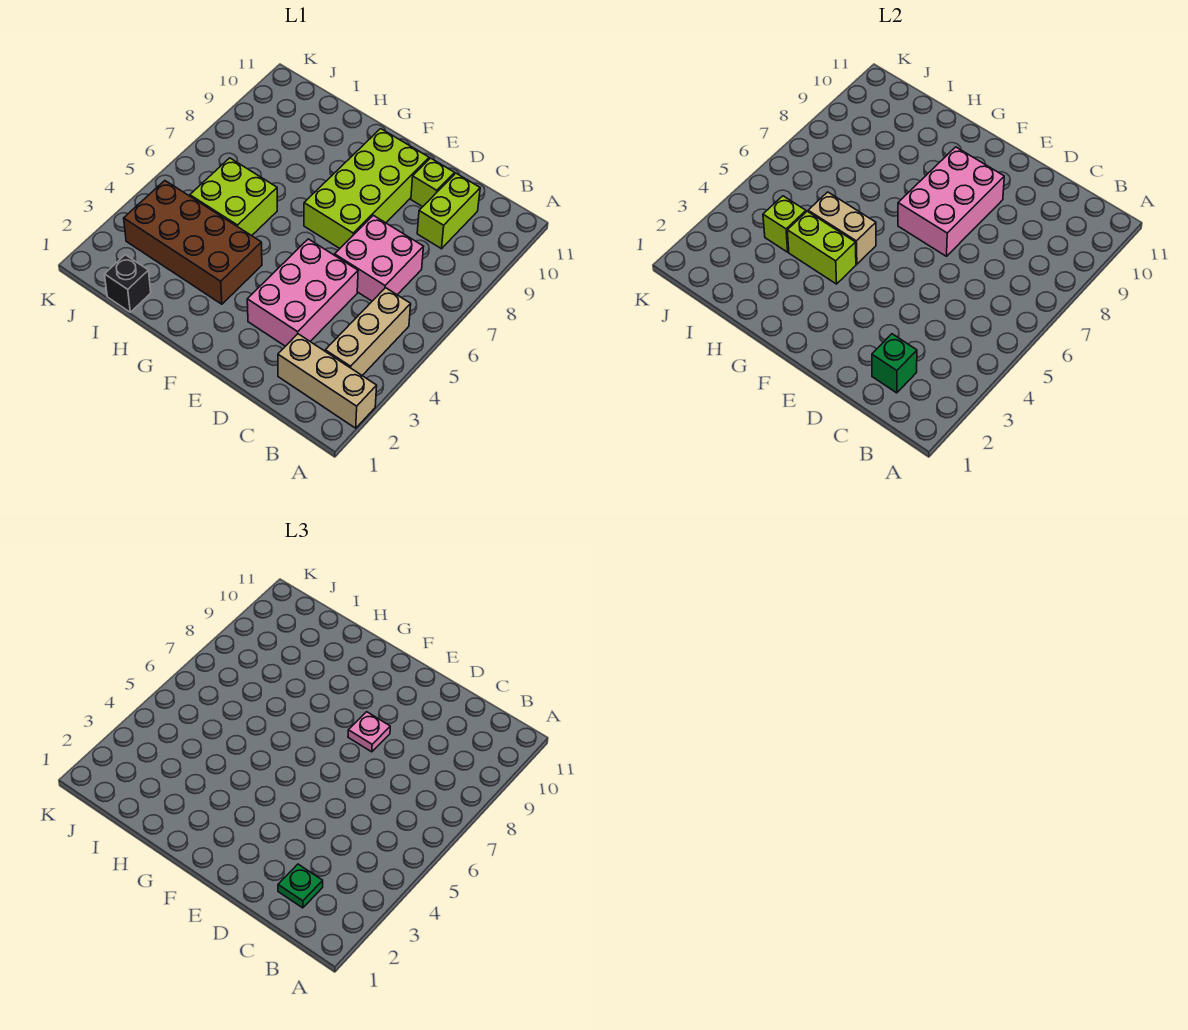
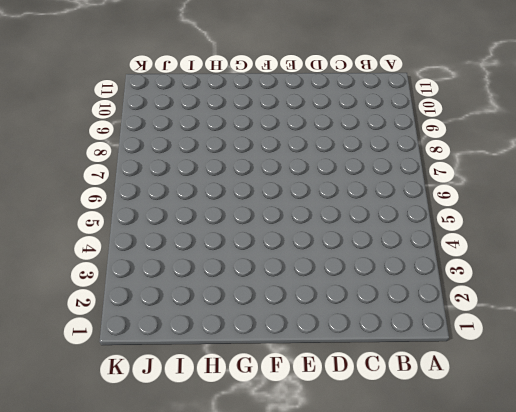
none -> tan brick A2:C2 level 1
none -> tan brick B3:B5 level 1
none -> pink brick C6:D7 level 1

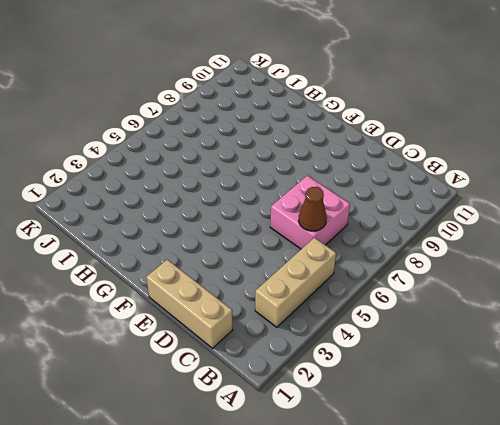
tan brick C1:E1 level 1 -> tan brick A2:C2 level 1
brown cone C6 level 2 -> none
none -> lime brick C9:C10 level 1
none -> pink brick D3:E5 level 1
none -> lime brick D10 level 1

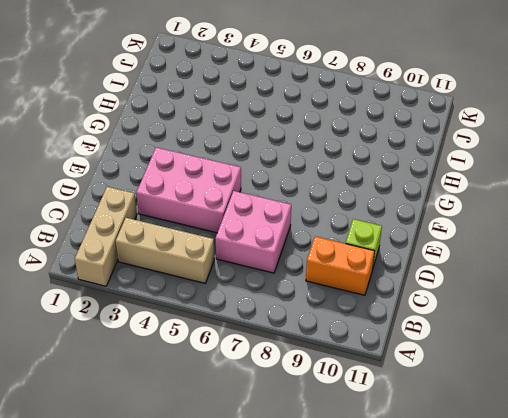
orange brick C9:C10 level 1 -> lime brick C9:C10 level 1
none -> lime brick E7:F10 level 1
none -> brown brick G3:J4 level 1
none -> lime brick H5:I6 level 1

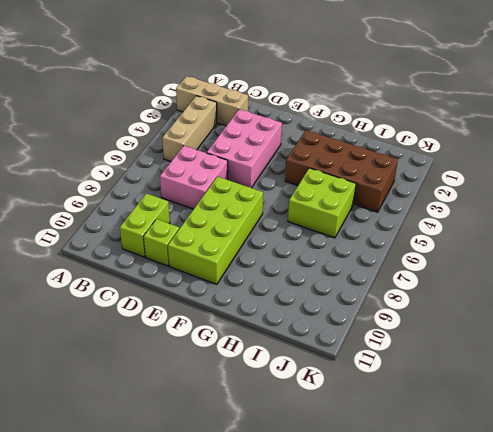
none -> black brick I1 level 1
none -> green brick C2 level 2
none -> pink brick E7:F9 level 2

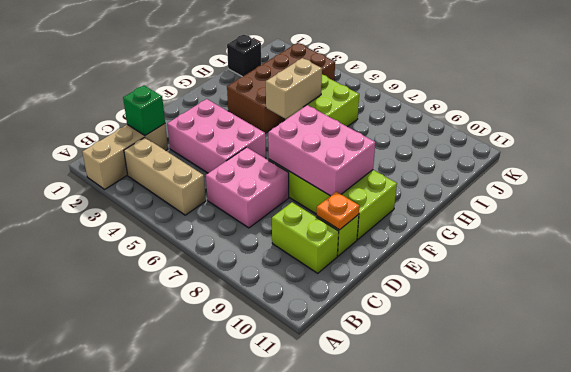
orange plate D10 level 2 -> none
none -> lime brick G4:H4 level 2
none -> lime brick I4 level 2
none -> green plate C2 level 3

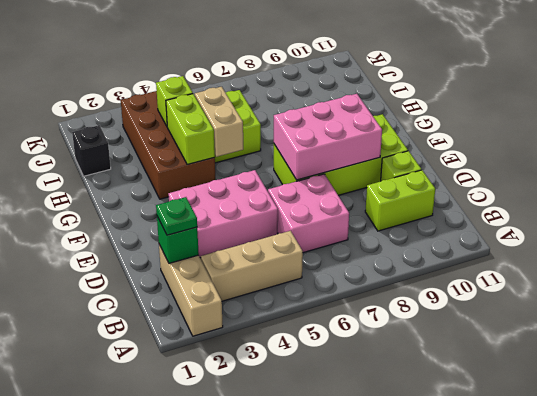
none -> pink plate E8 level 3

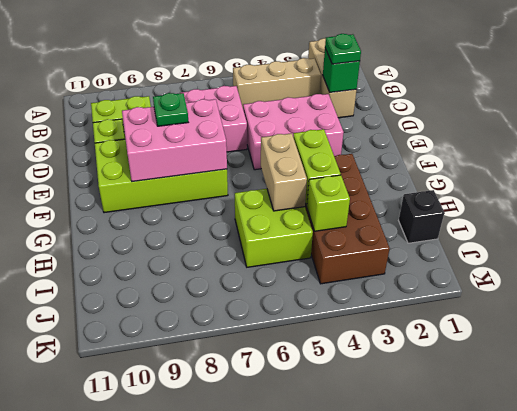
green plate E8 level 3 -> pink plate E8 level 3

